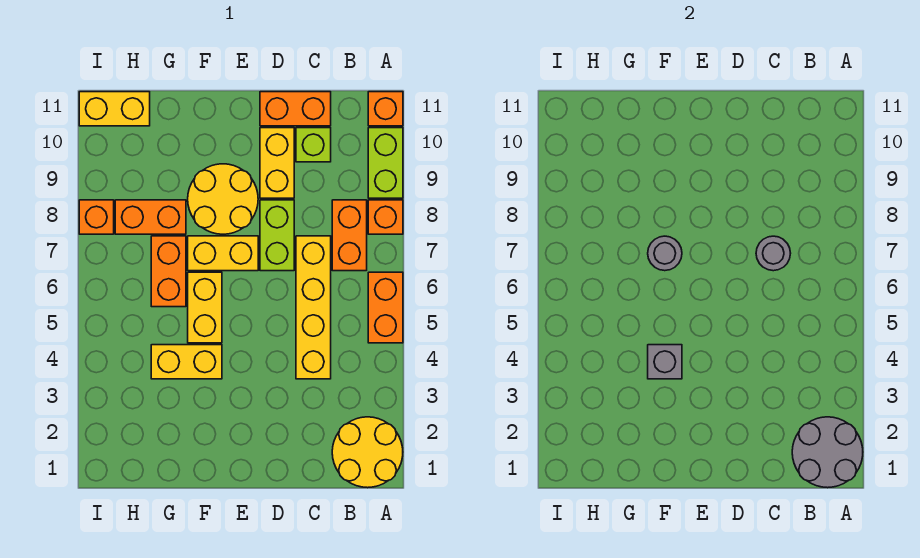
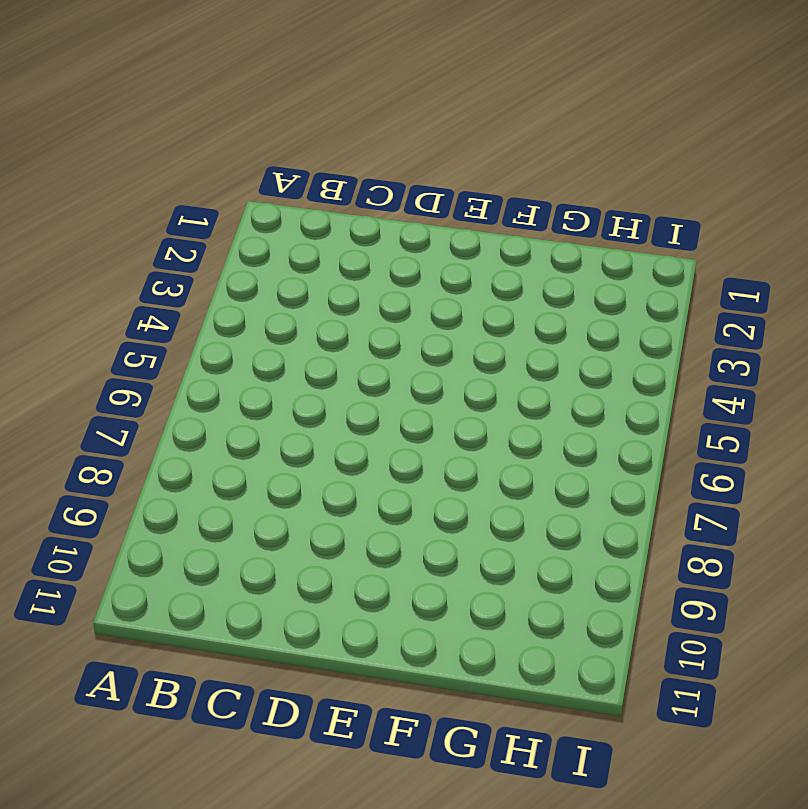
none -> yellow round brick A1:B2 level 1
none -> orange brick A5:A6 level 1
none -> orange brick A8 level 1

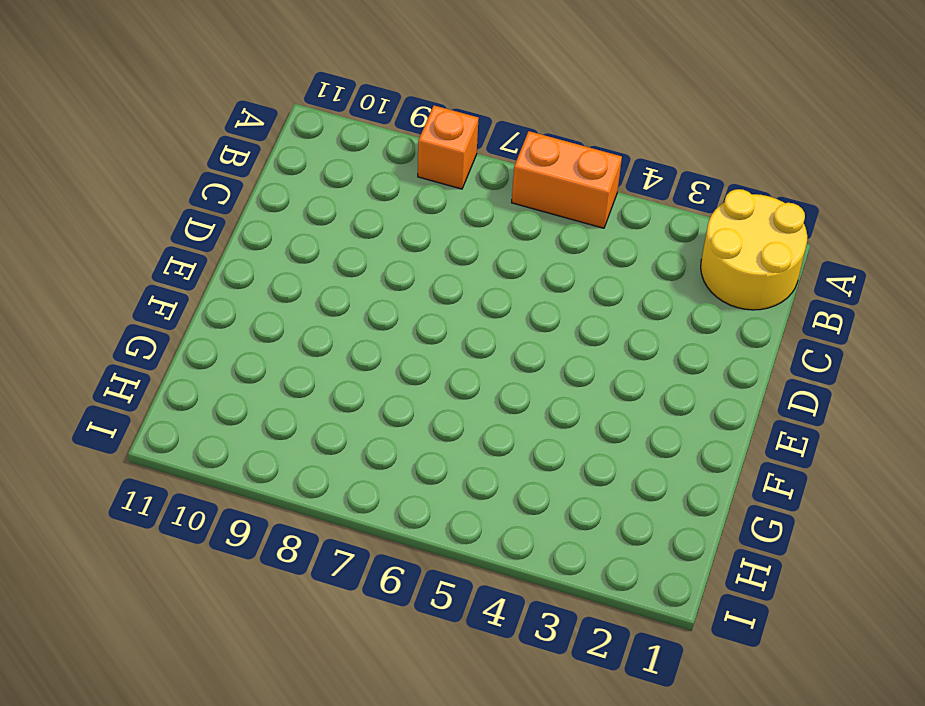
none -> lime brick A9:A10 level 1
none -> orange brick A11 level 1
none -> orange brick B7:B8 level 1

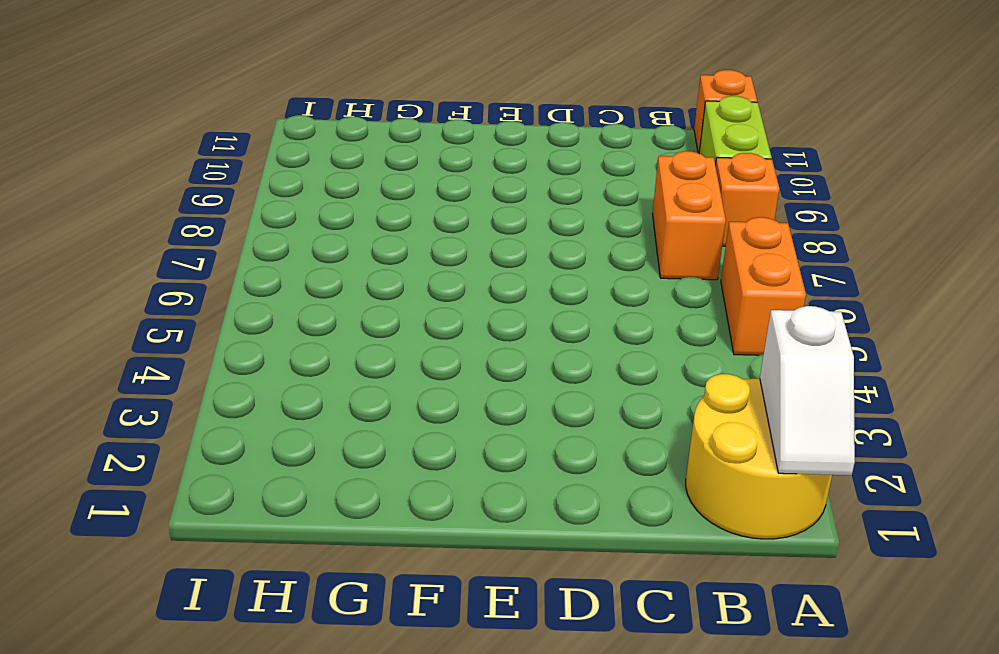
white slope A1:A2 level 2 top 2 -> grey round brick A1:B2 level 2
none -> yellow brick C4:C7 level 1
none -> lime brick C10 level 1
none -> orange brick C11:D11 level 1

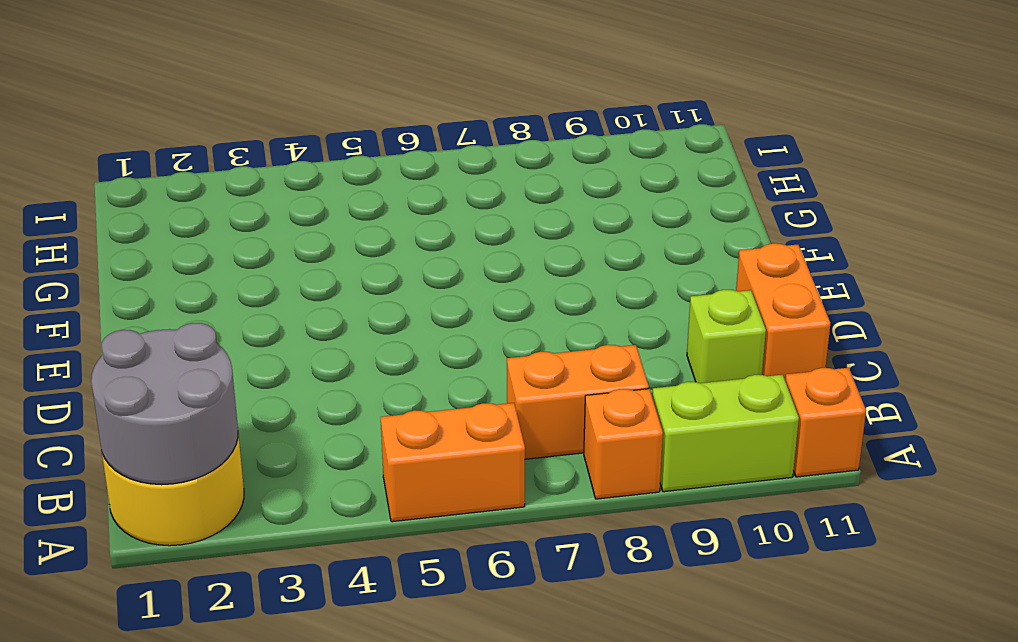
none -> yellow brick C4:C7 level 1
none -> lime brick D7:D8 level 1
none -> yellow brick D9:D10 level 1

